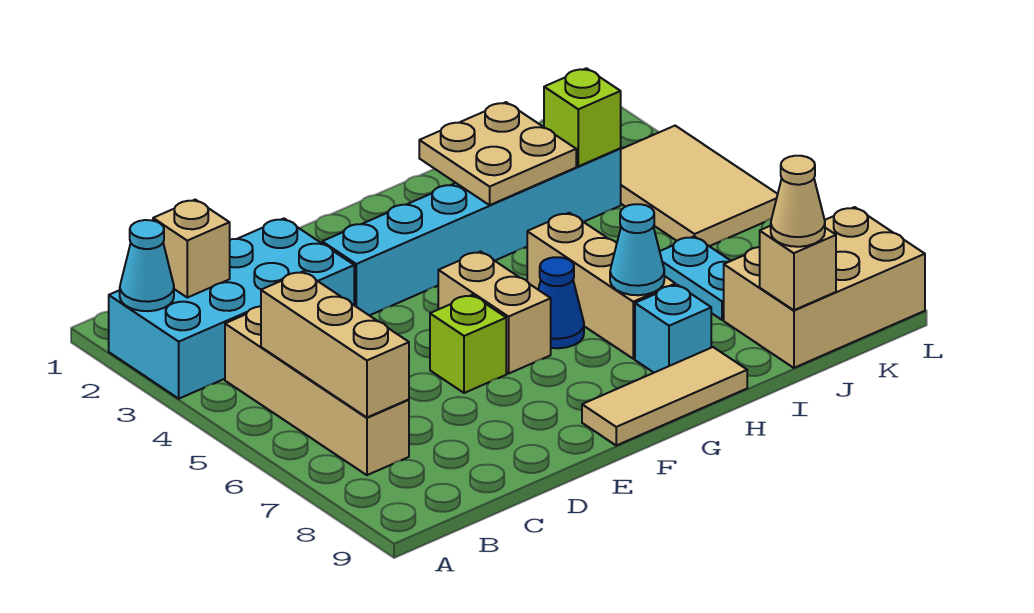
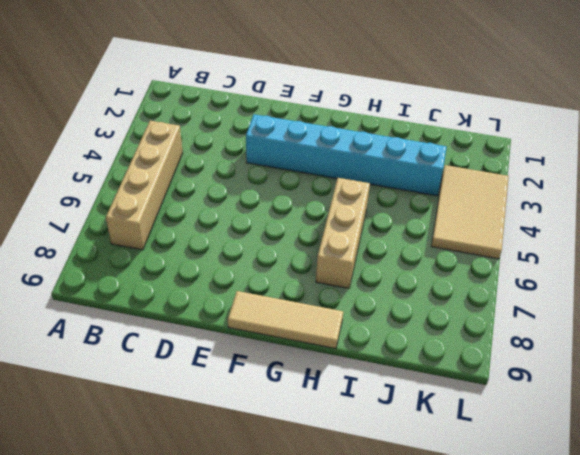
none -> cyan brick A2:D3 level 1
none -> lime brick E6 level 1
none -> tan brick F5:F6 level 1

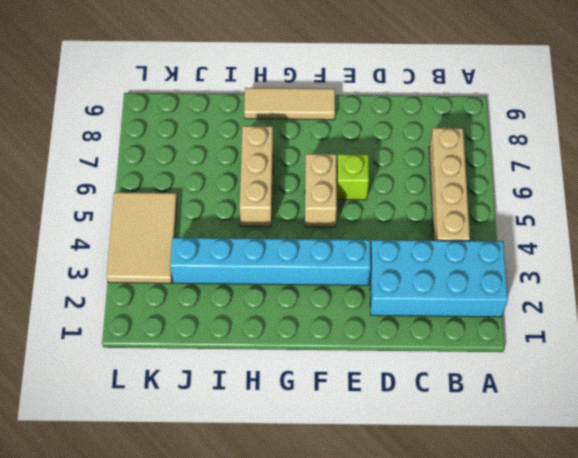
none -> blue cone G6 level 1
none -> cyan brick H8 level 1
none -> cyan plate J6:J7 level 1

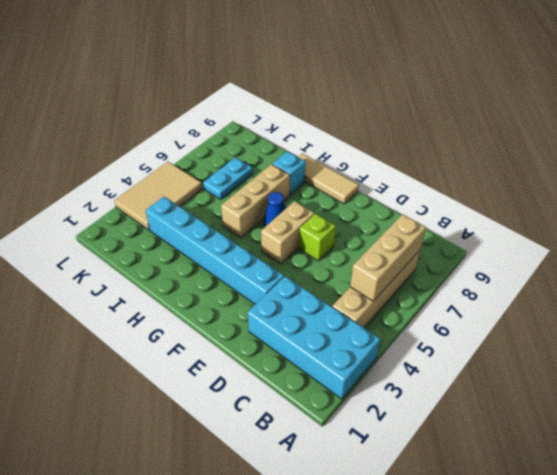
none -> tan brick J8:L9 level 1
none -> cyan cone A2 level 2
none -> tan brick B2 level 2

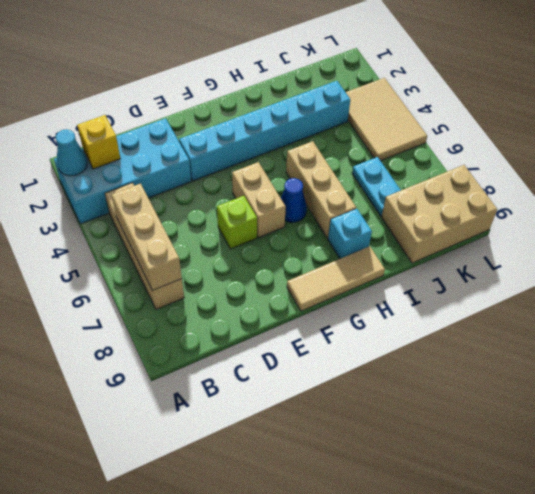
yellow brick B2 level 2 -> tan brick B2 level 2
none -> tan plate H2:I3 level 2
none -> cyan cone H7 level 2
none -> lime brick J3 level 2

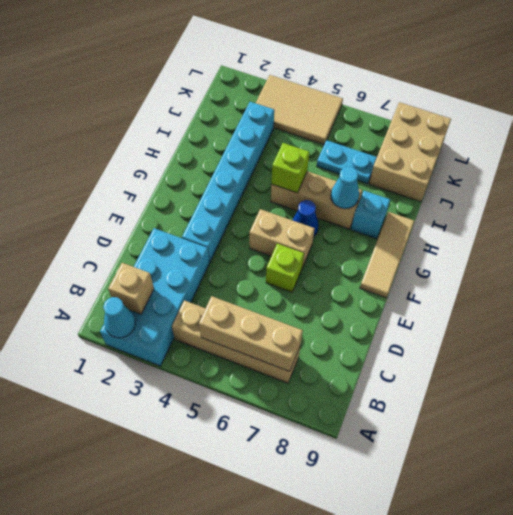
lime brick H5 level 2 -> lime brick J3 level 2
none -> tan plate H2:I3 level 2
none -> tan brick J9 level 2
none -> tan cone J9 level 3

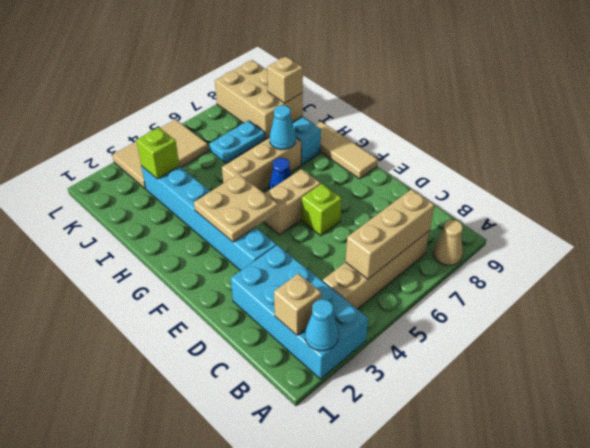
tan cone A8 level 1 -> tan cone J9 level 3
tan plate F3:G4 level 2 -> tan plate H2:I3 level 2

